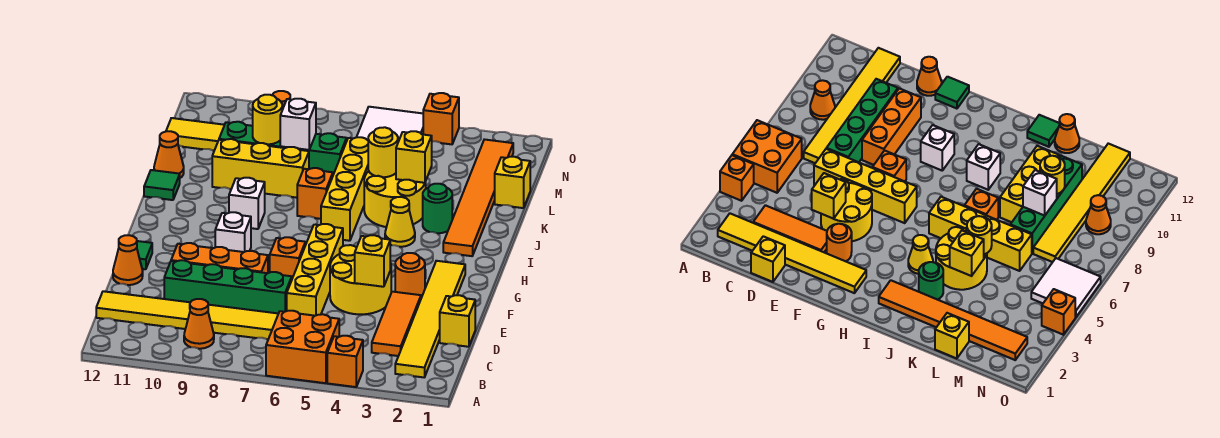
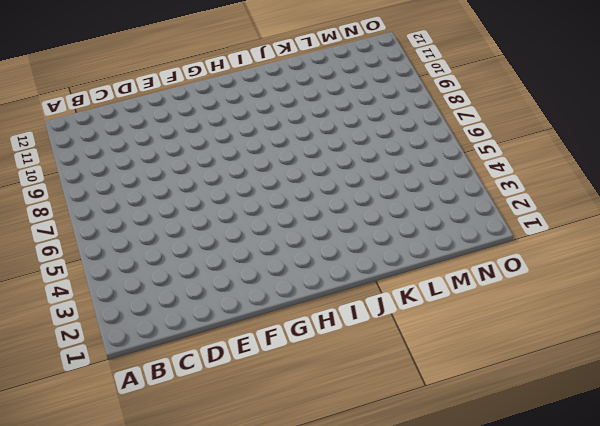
none -> orange brick A4 level 1
none -> orange brick A5:B6 level 1
none -> yellow tile B2:G2 level 1
none -> orange cone B9 level 1

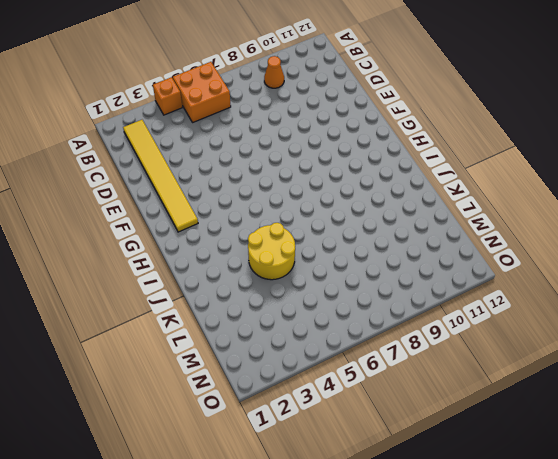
none -> orange tile C3:E3 level 1
none -> yellow tile C7:C12 level 1
none -> yellow brick D1 level 1
none -> yellow brick D6:G6 level 1

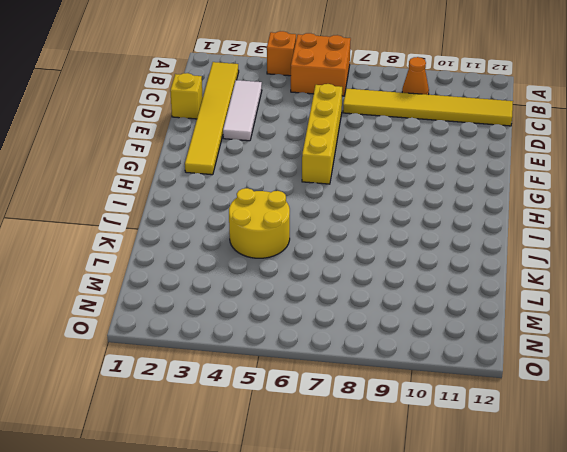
white tile C3:E3 level 1 -> orange tile C3:E3 level 1
none -> green brick D7:D10 level 1
none -> yellow round brick E4:F5 level 1
none -> orange brick E8:E10 level 1
none -> orange cone E12 level 1

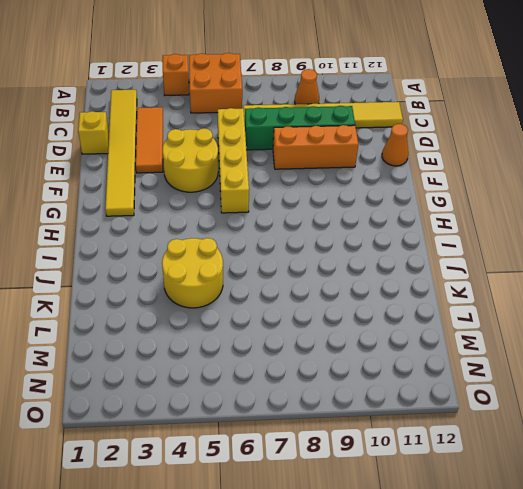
none -> orange round brick F3 level 1
none -> orange brick F7 level 1
none -> green tile F12 level 1
none -> white brick G9 level 1

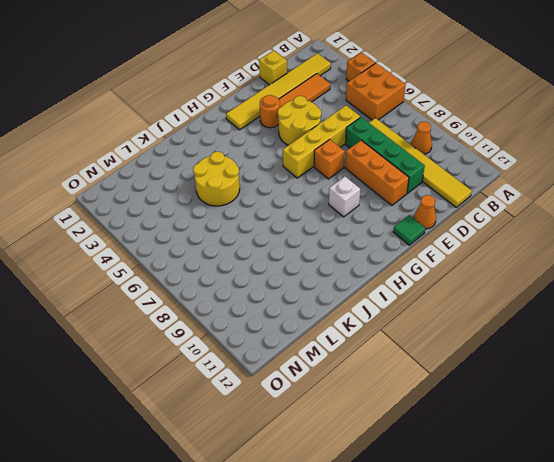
none -> orange tile I2:N2 level 1
none -> yellow cone I4 level 1
none -> yellow brick I6:L6 level 1
none -> white brick I9 level 1

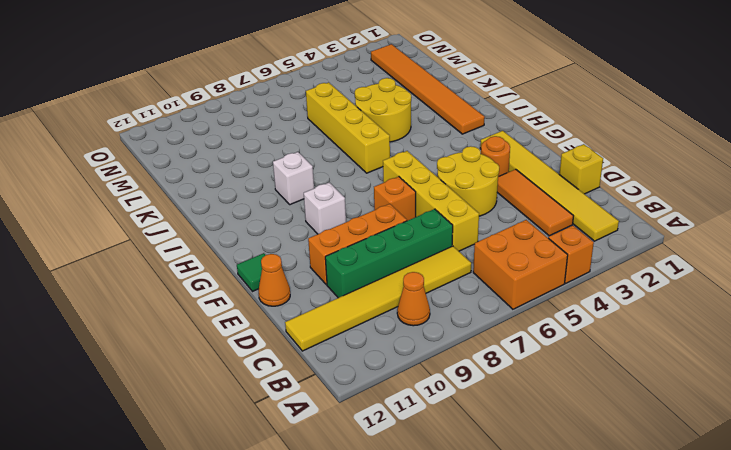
none -> yellow cone I4 level 1
none -> green round brick J3 level 1
none -> orange brick J7 level 1
none -> green tile J12 level 1

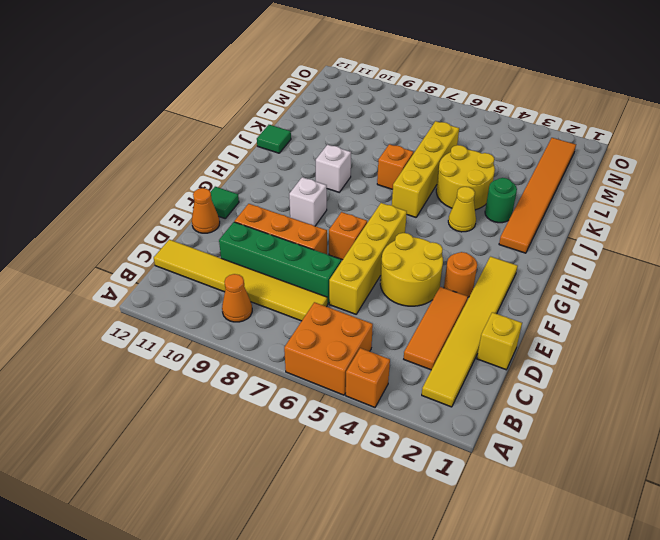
none -> yellow brick K8:K10 level 1
none -> orange cone K12 level 1
none -> yellow brick L1 level 1
none -> green brick L7:L10 level 1

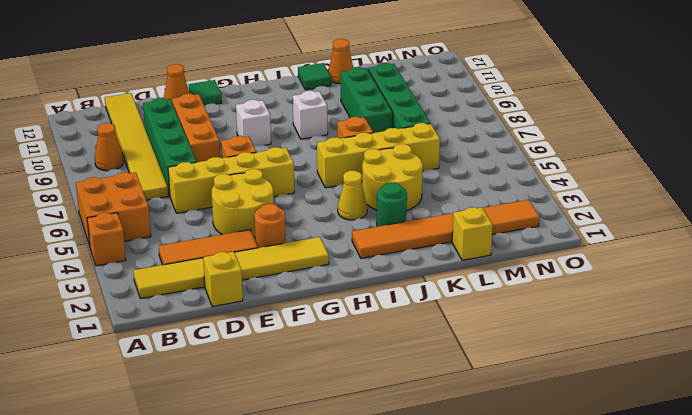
green brick K8:K10 level 1 -> yellow brick K8:K10 level 1
none -> yellow tile M7:M12 level 1
none -> white tile N5:O6 level 1
none -> orange cone N9 level 1
none -> orange brick O4 level 1

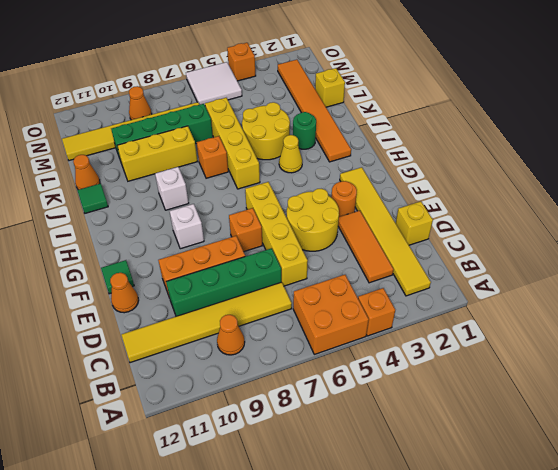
none -> yellow brick E4 level 2
none -> yellow brick K4 level 2
none -> yellow round brick K5 level 2
none -> white brick L8 level 2

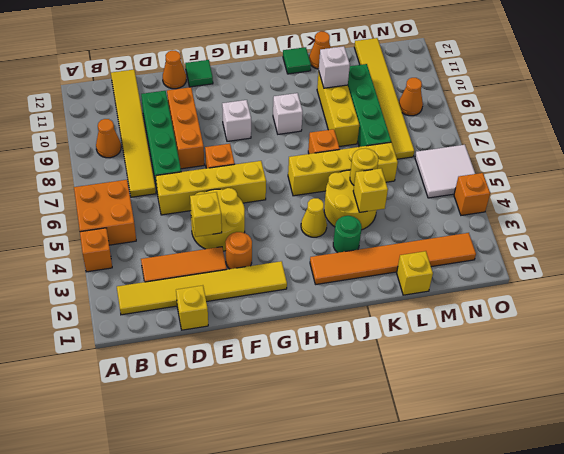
white brick K10 level 2 -> white brick L8 level 2
none -> yellow round brick L9 level 2

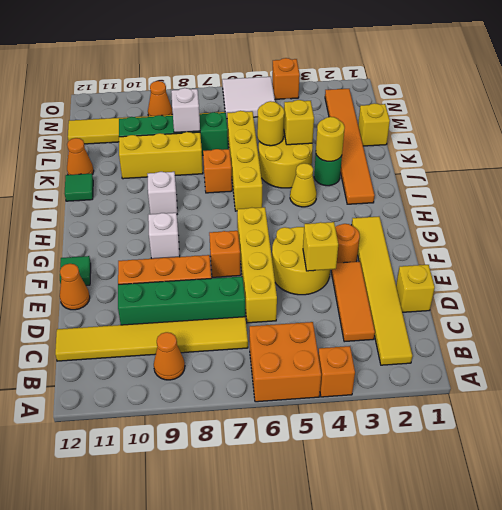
yellow round brick J3 level 2 -> yellow round brick L9 level 2

